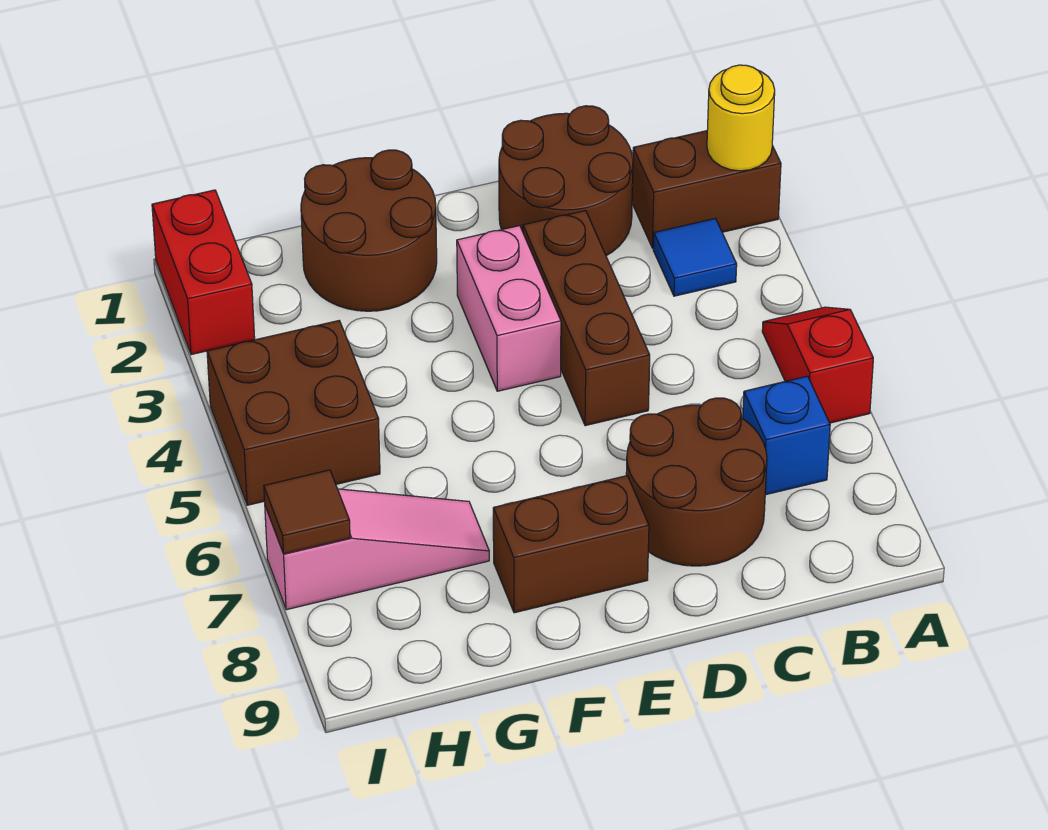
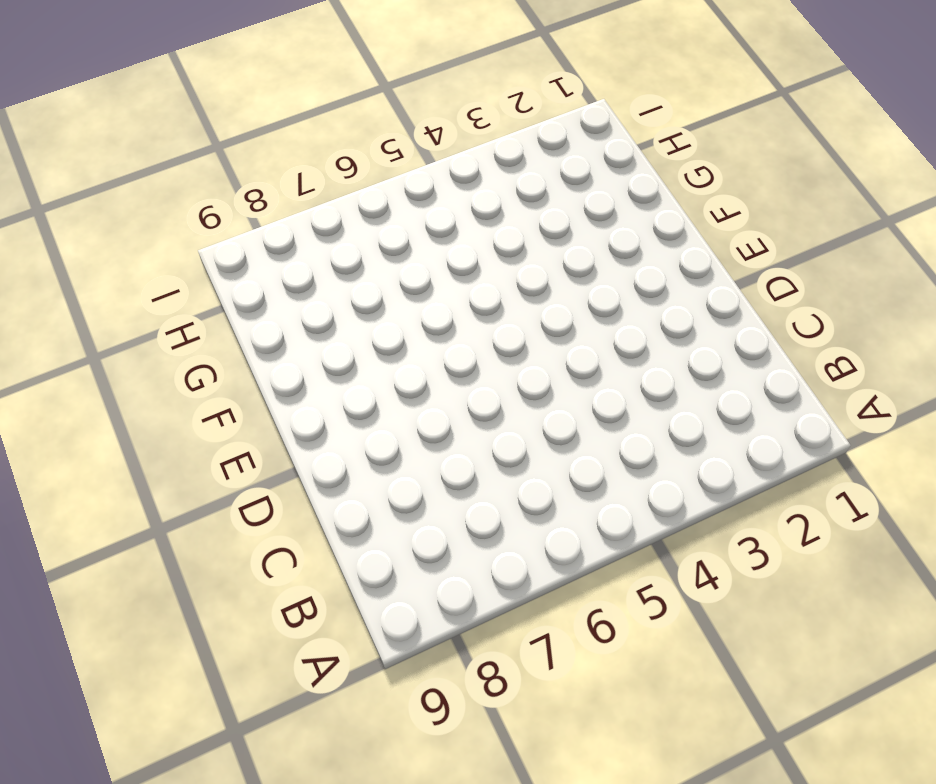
none -> brown brick A2:B2 level 1
none -> red slope A5:A6 level 1 top 6
none -> blue tile B3 level 1

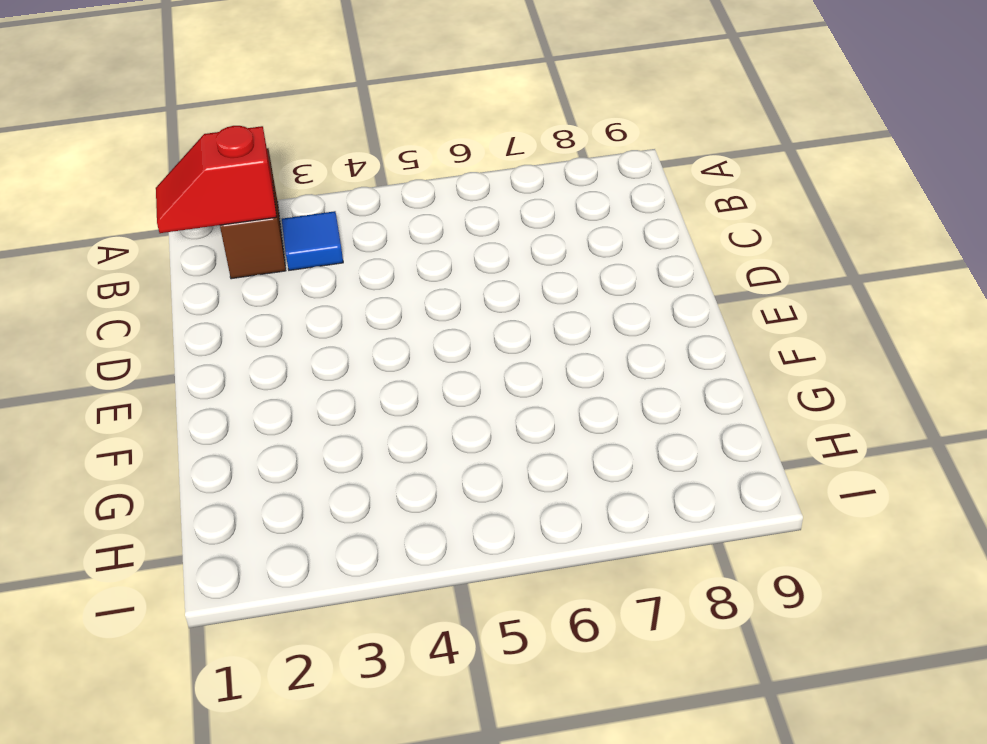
red slope B1:B2 level 2 top 2 -> red slope A5:A6 level 1 top 6
none -> blue brick B7 level 1
none -> brown round brick C1:D2 level 1
none -> brown round brick C7:D8 level 1

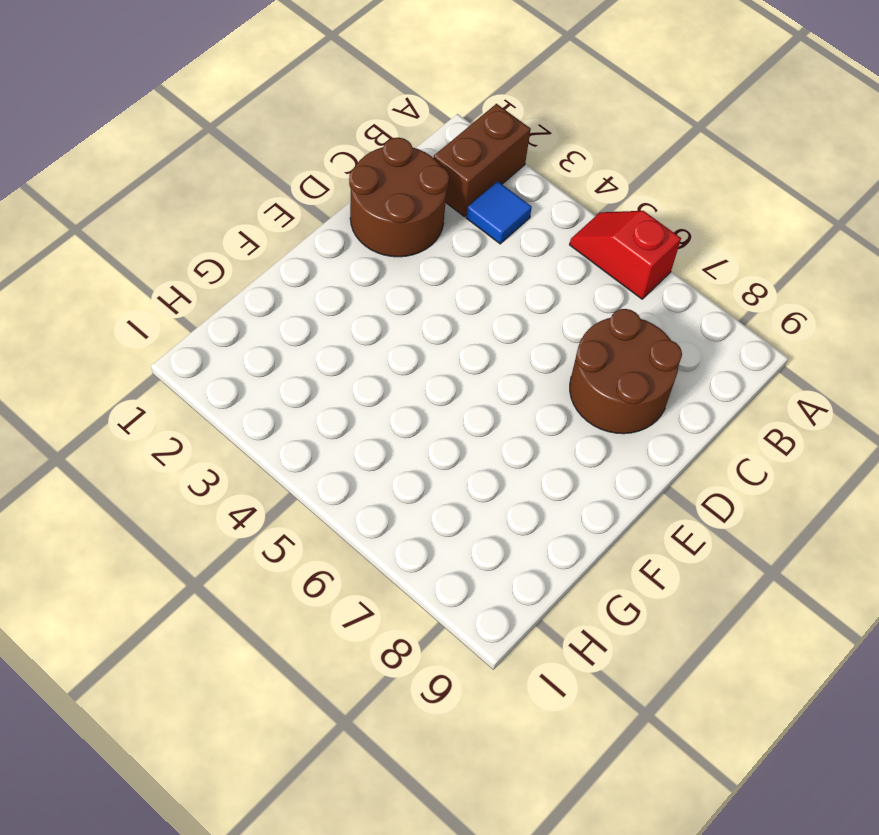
none -> blue brick B7 level 1
none -> brown brick D3:D5 level 1
none -> pink brick E3:E4 level 1

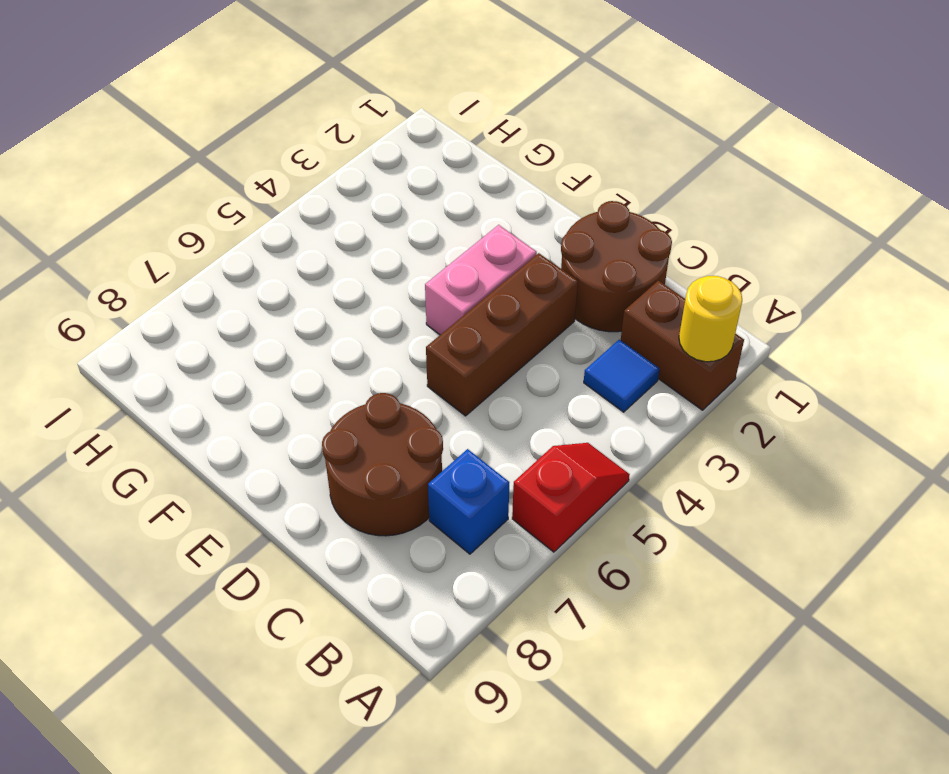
none -> brown brick E8:F8 level 1
none -> brown round brick F1:G2 level 1
none -> pink slope G7:I7 level 1 top I

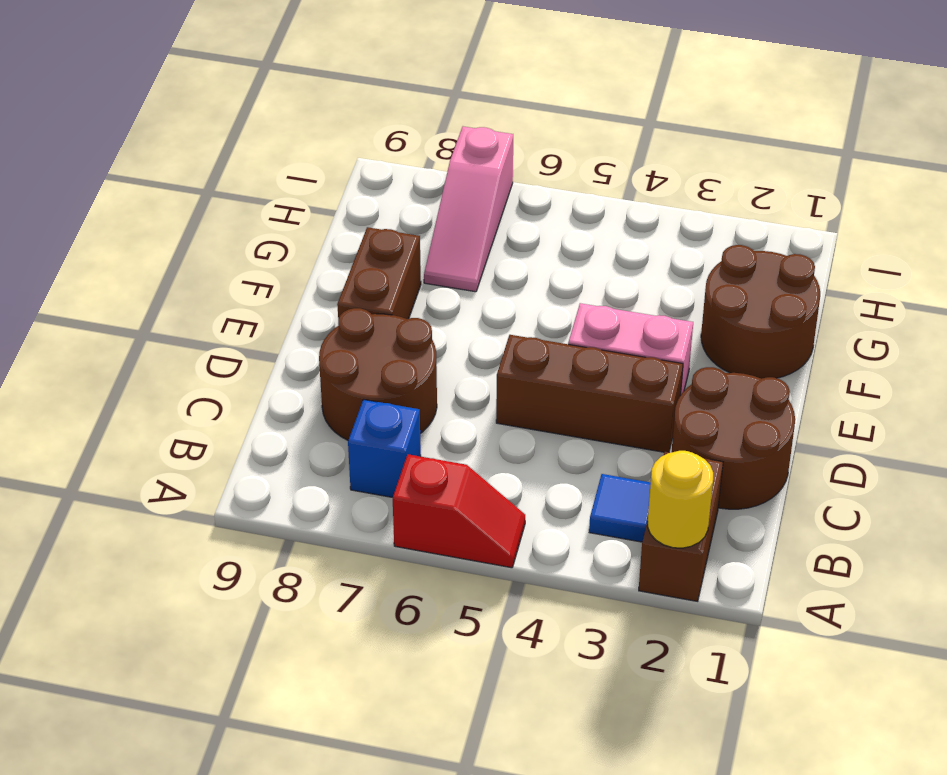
none -> brown brick H4:I5 level 1
none -> red brick I1:I2 level 1
none -> brown tile I7 level 2

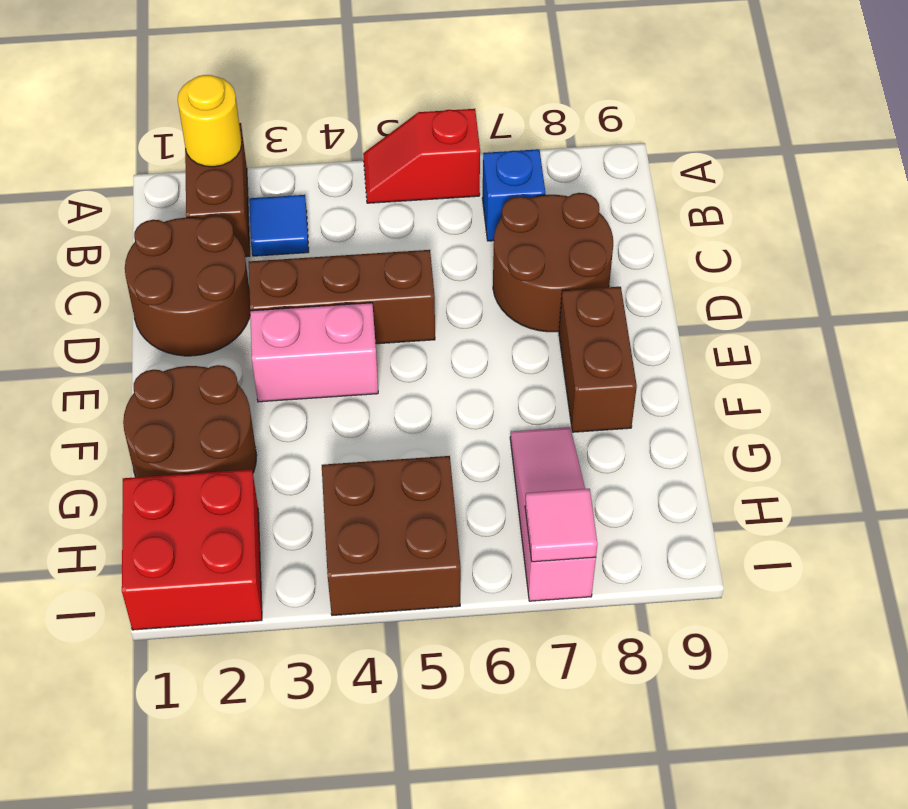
red brick H1:I2 level 1 -> red brick I1:I2 level 1
pink tile I7 level 2 -> brown tile I7 level 2

